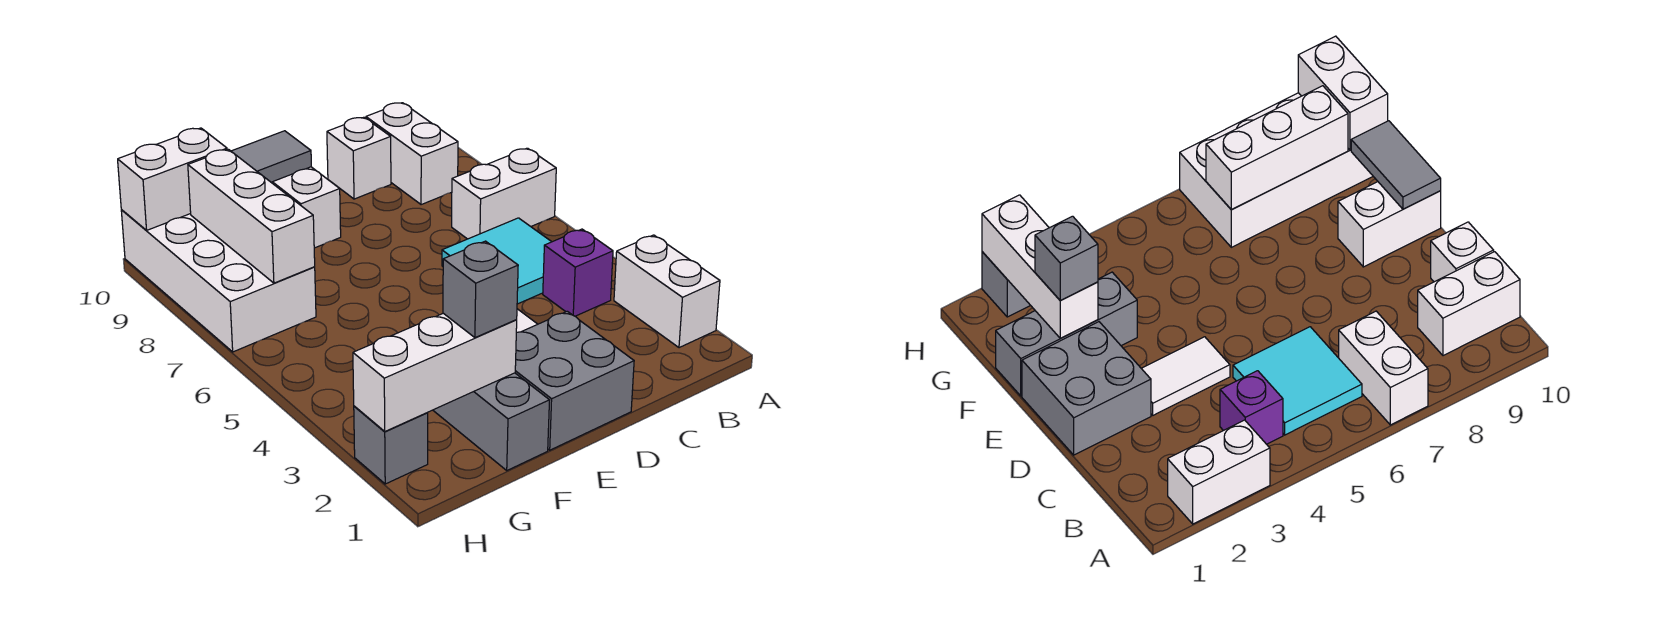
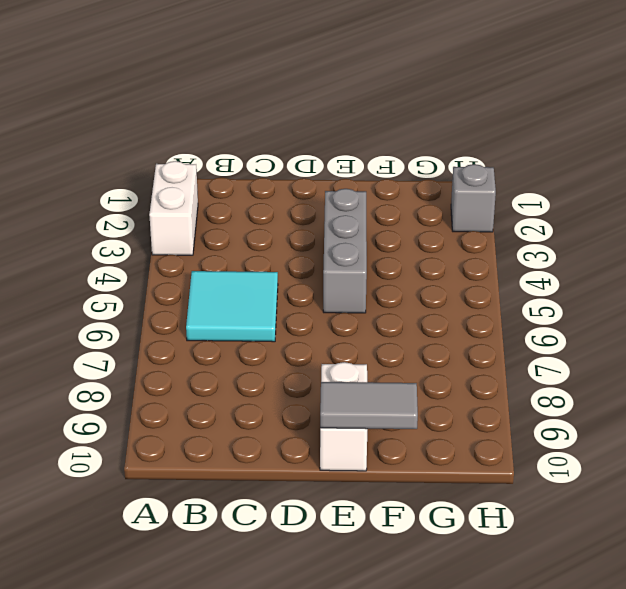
grey brick E3:E5 level 1 -> grey brick F1:F3 level 1
none -> white brick A7:B7 level 1
none -> purple brick B4 level 1
none -> white brick B9:B10 level 1

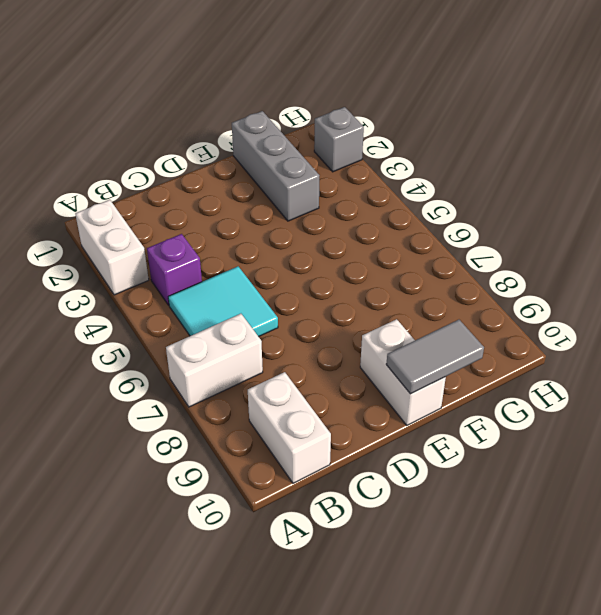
none -> white brick C10 level 1
none -> grey brick D1:E2 level 1
none -> white tile D3:D4 level 1

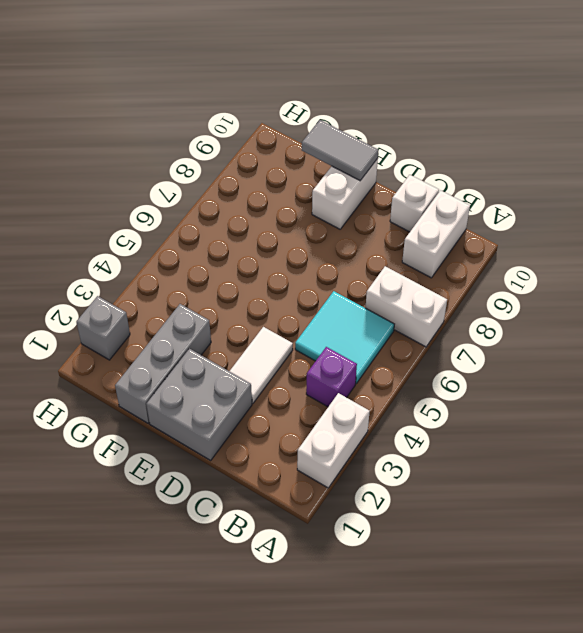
none -> white brick G7:H10 level 1
none -> white brick F2:H2 level 2
none -> white brick G7:G9 level 2

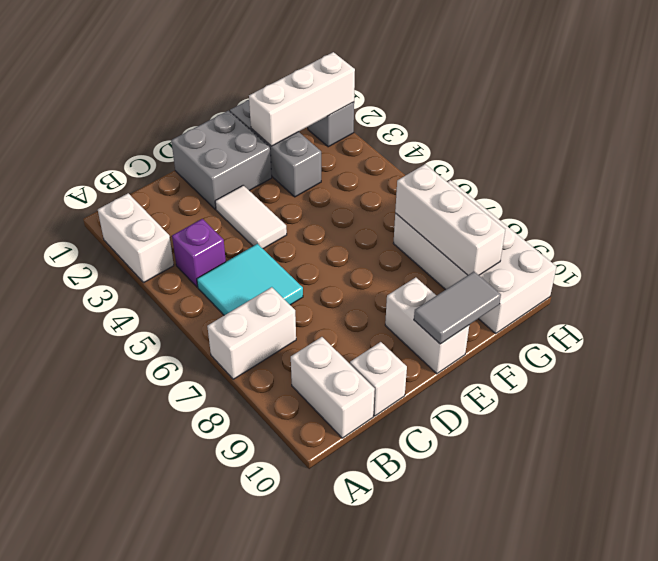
none -> white brick G10:H10 level 2
none -> grey brick F2 level 3

